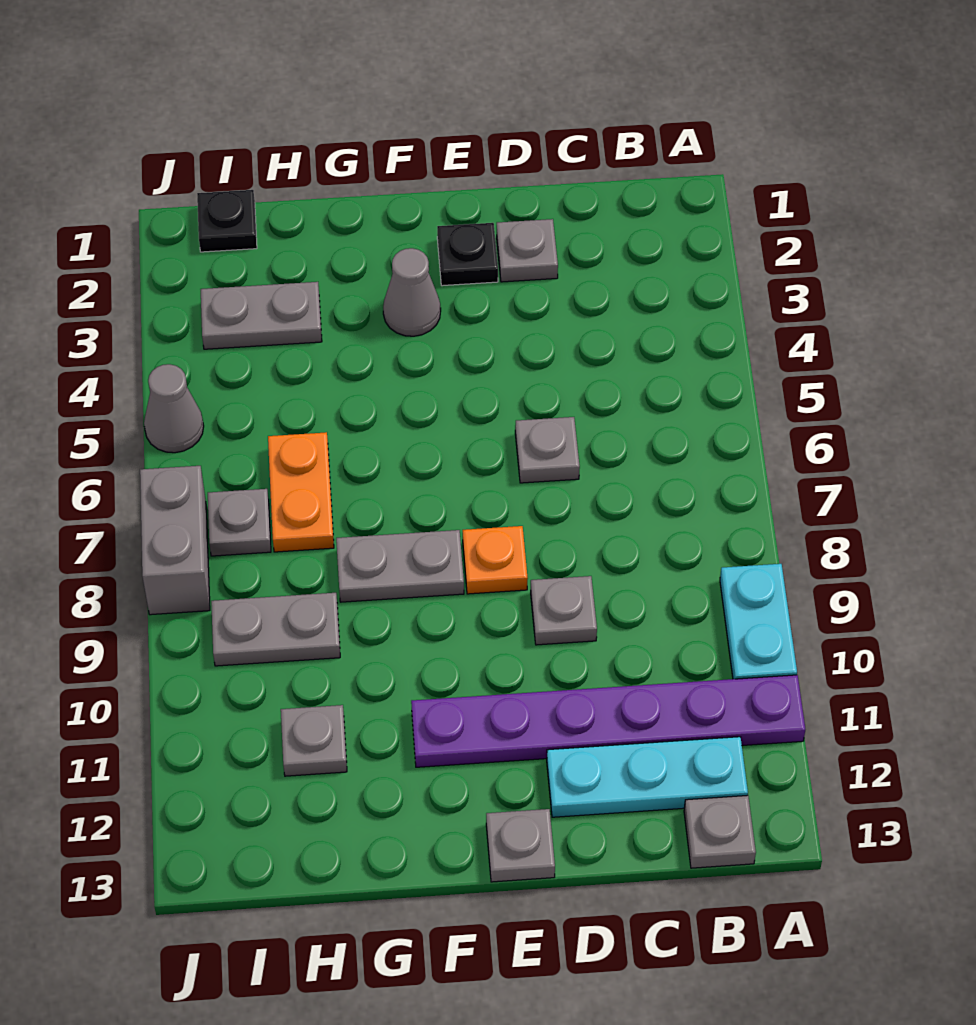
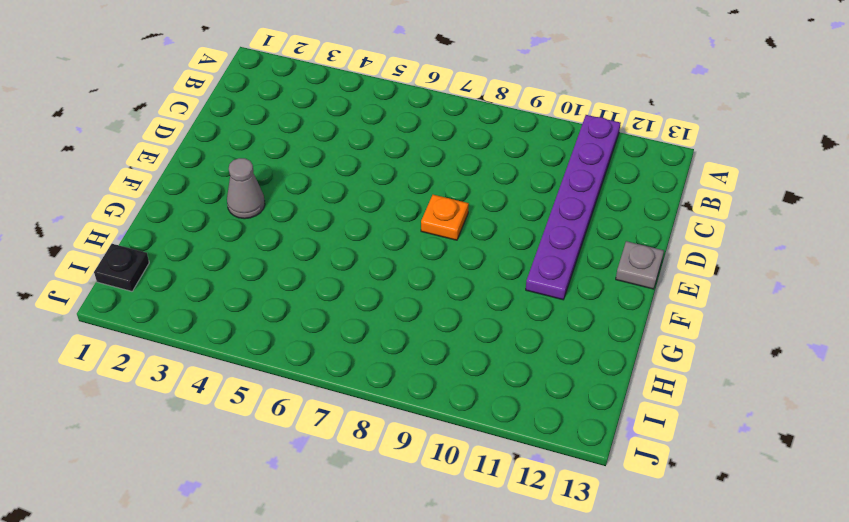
none -> cyan plate A9:A10 level 1
none -> cyan plate B12:D12 level 1
none -> grey plate B13 level 1

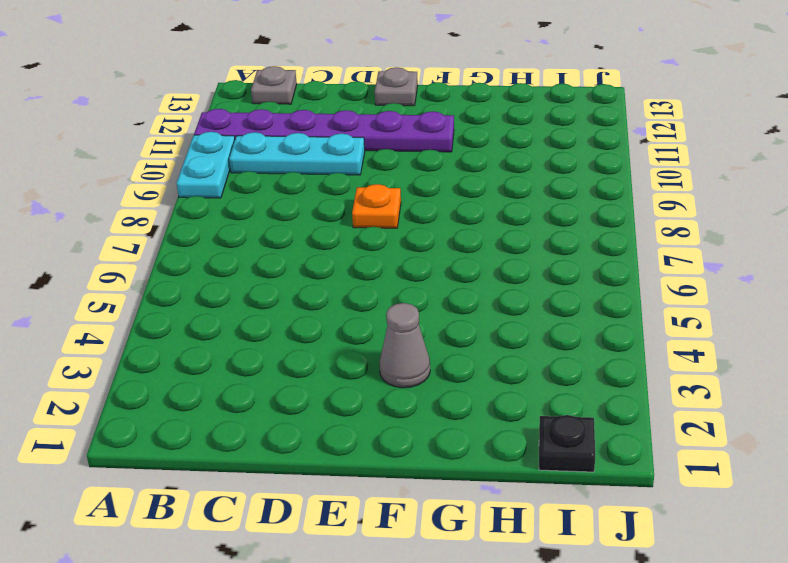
cyan plate B10:D10 level 1 -> cyan plate B12:D12 level 1
none -> grey plate D2 level 1
none -> grey plate D6 level 1
none -> grey plate D9 level 1

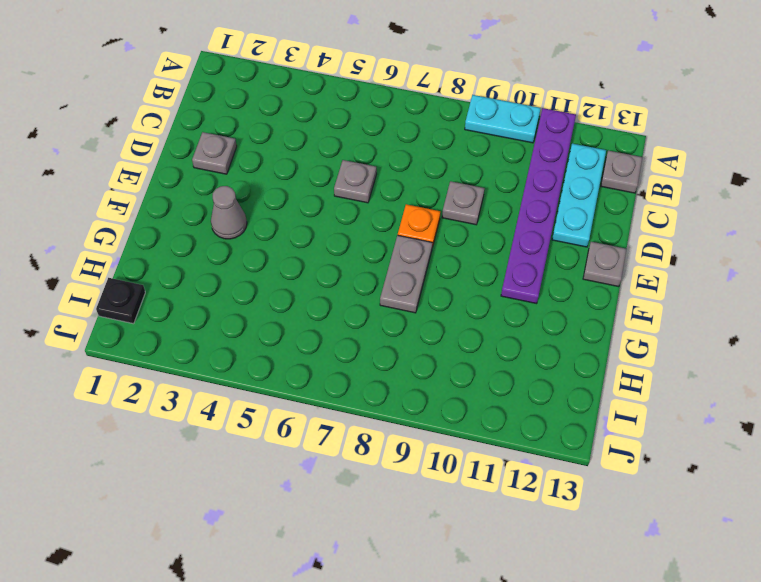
none -> black plate E2 level 1
none -> grey plate H3:I3 level 1
none -> orange plate H6:H7 level 1

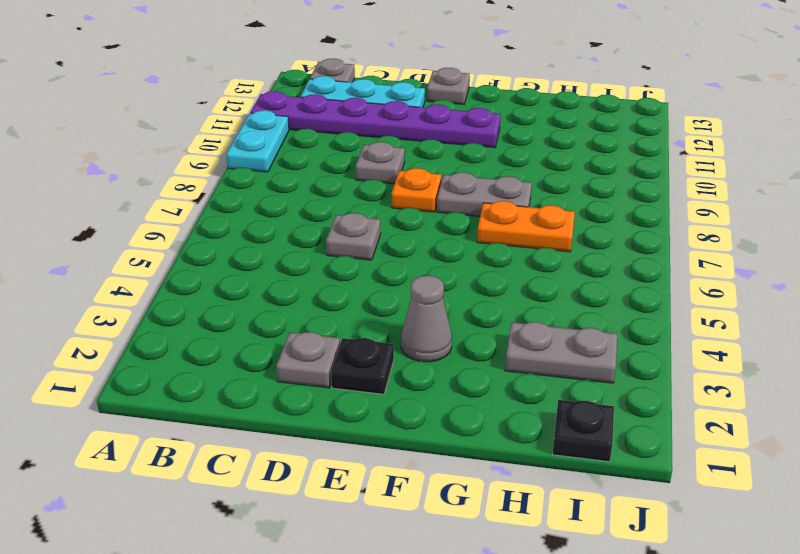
orange plate G7:H7 level 1 -> orange plate H6:H7 level 1
none -> grey plate H9:I9 level 1
none -> grey plate H11 level 1
none -> grey plate I7 level 1

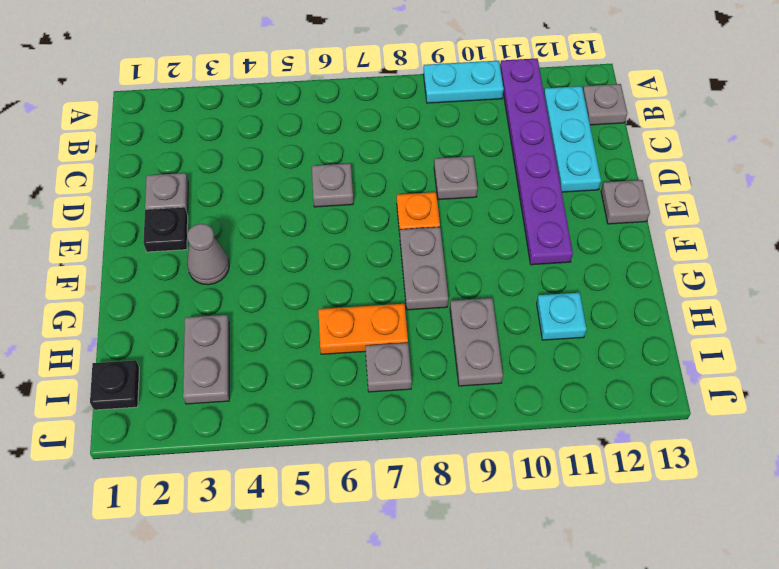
cyan plate H11 level 1 -> grey plate H11 level 1
none -> grey cone J5 level 1
none -> grey brick J7:J8 level 1

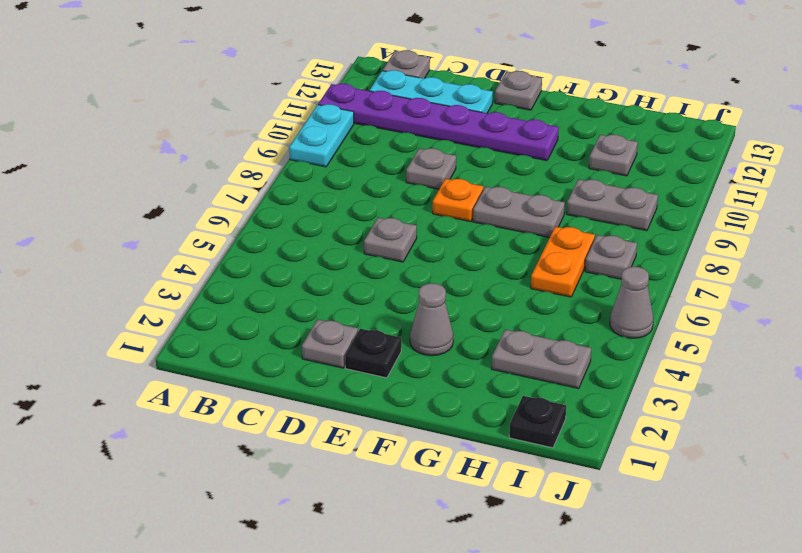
none -> grey brick J7:J8 level 1

